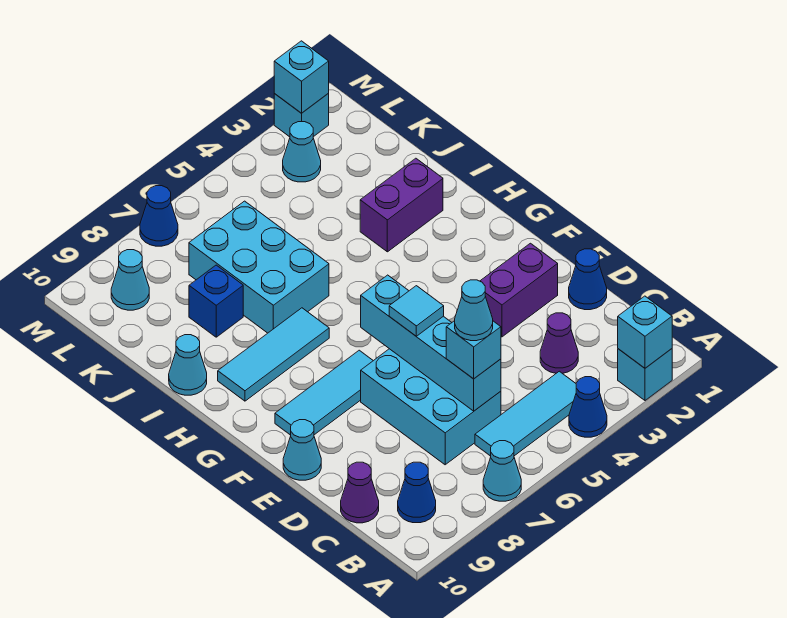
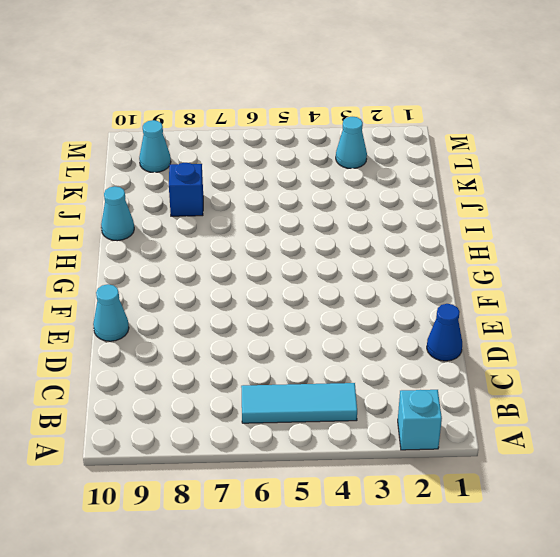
none -> blue cone A4 level 1
none -> cyan cone A7 level 1
none -> blue cone B9 level 1

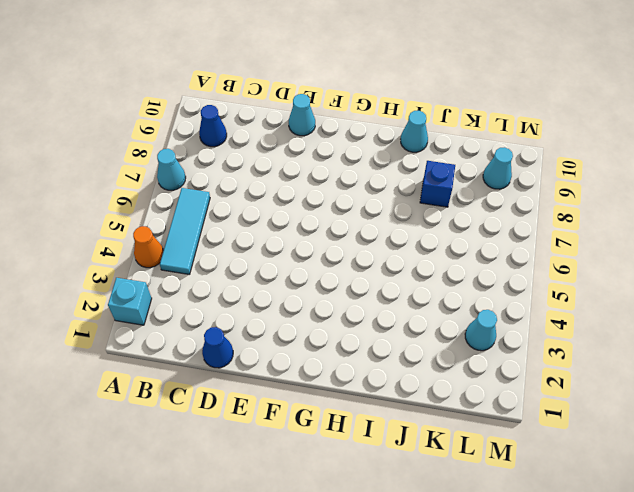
orange cone A4 level 1 -> blue cone A4 level 1
none -> purple cone C3 level 1
none -> cyan brick C6:E7 level 1
none -> purple cone C10 level 1

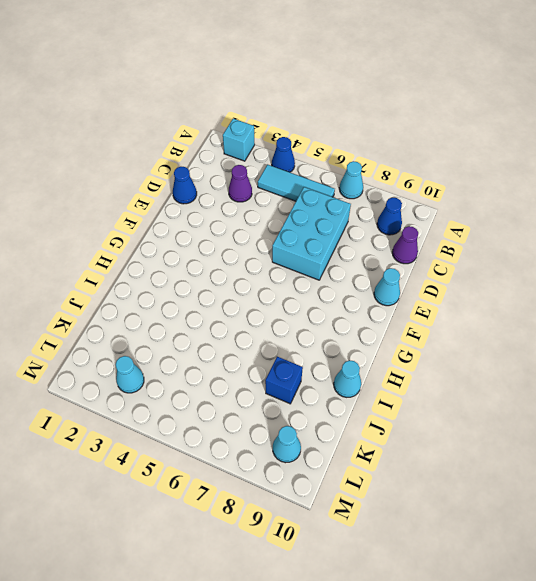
none -> purple brick E2:E3 level 1
none -> cyan tile F7:F9 level 1
none -> cyan tile H7:H9 level 1

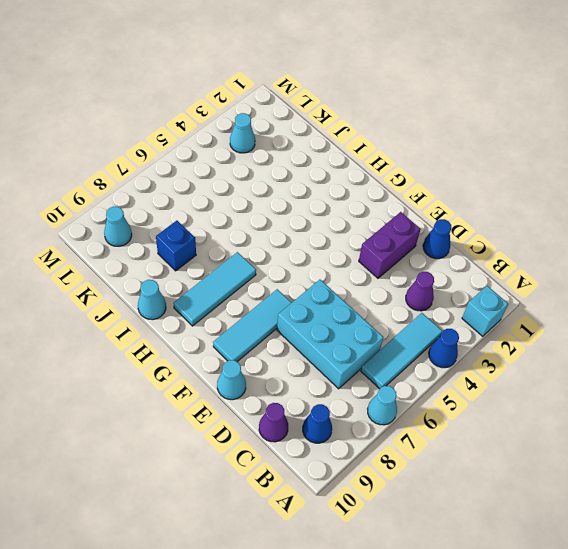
none -> purple brick I2:I3 level 1
none -> cyan brick I6:K7 level 1
none -> cyan brick M2 level 1

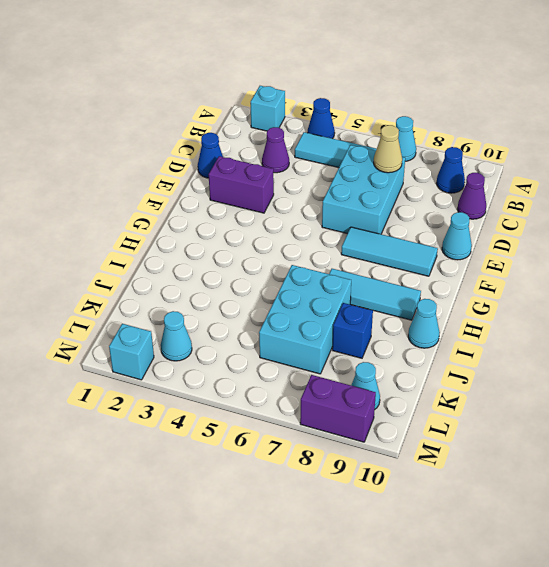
tan cone C7 level 2 -> none
purple brick M8:M9 level 1 -> purple brick I2:I3 level 1
none -> blue cone M7 level 1
none -> cyan brick A2 level 2
none -> cyan brick C6:F6 level 2

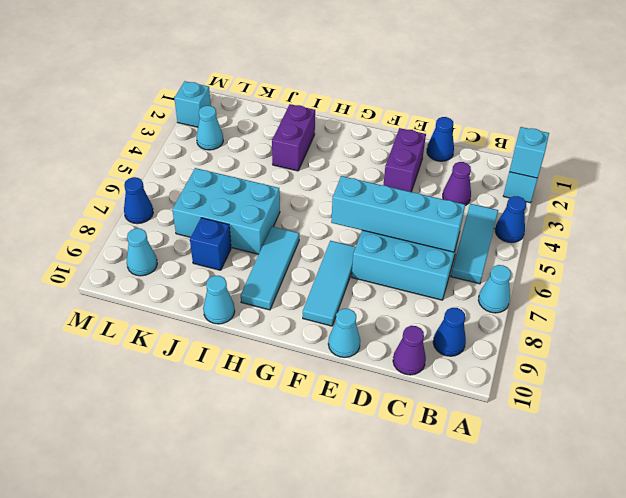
none -> cyan brick M2 level 2
none -> cyan brick C6 level 3
none -> cyan tile E6 level 3

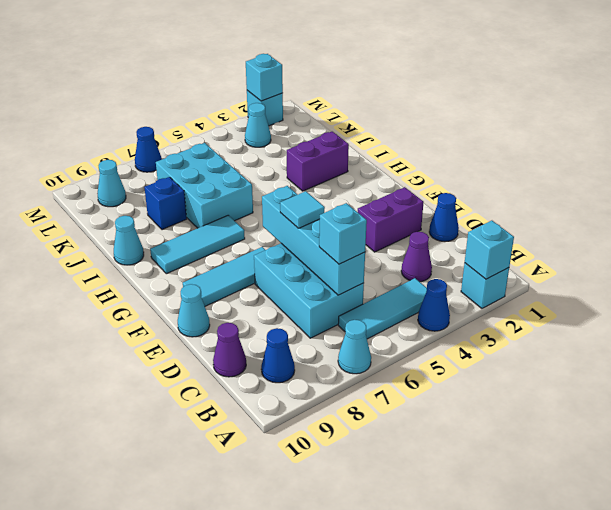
none -> cyan cone C6 level 4

